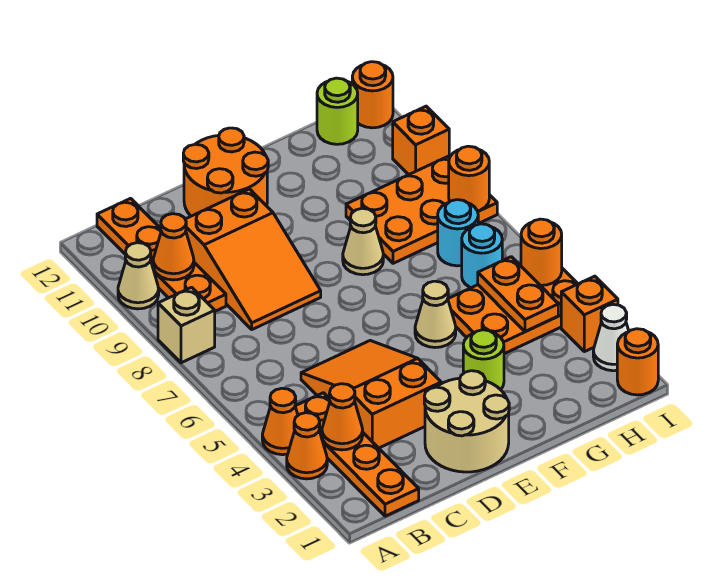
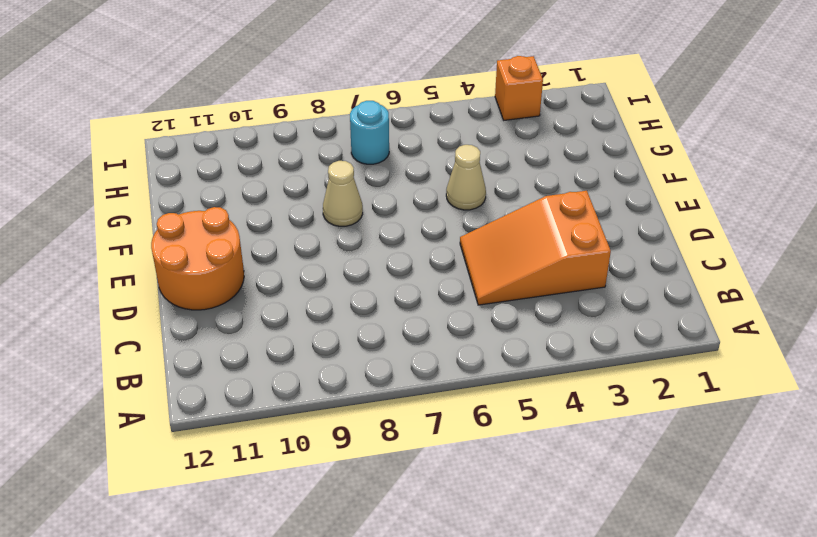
none -> orange cone A3 level 1
none -> orange cone A4 level 1
none -> tan brick A8 level 1

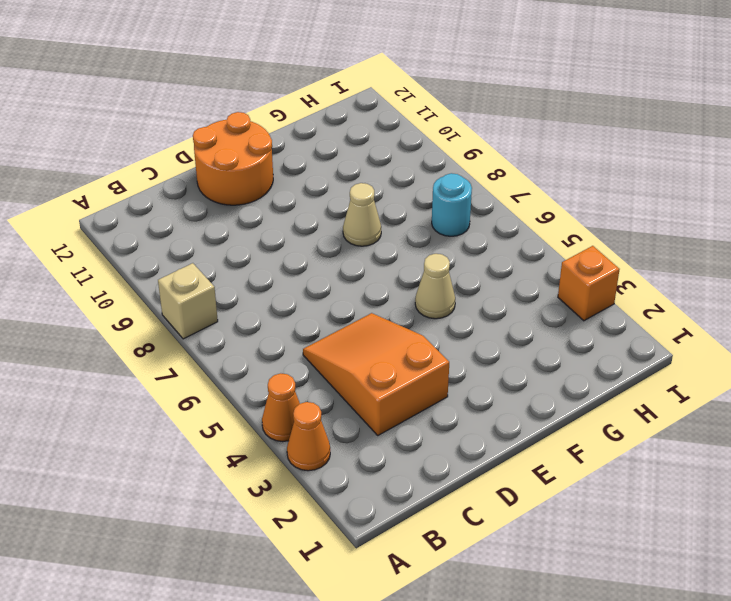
none -> tan cone A10 level 1
none -> orange plate B1:B4 level 1
none -> orange plate B9:B12 level 1

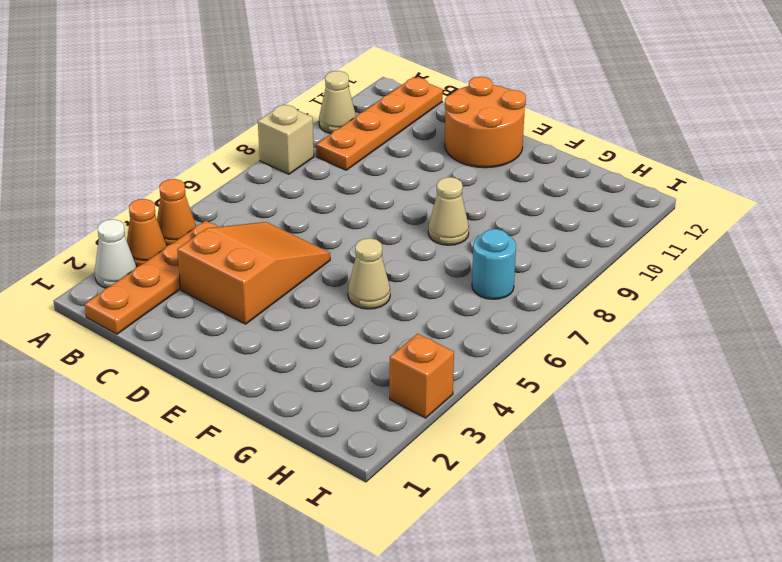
white cone A2 level 1 -> white cone I2 level 1
none -> orange slope C8:D10 level 1 top 10
none -> tan round brick D1:E2 level 1
none -> lime round brick F3 level 1

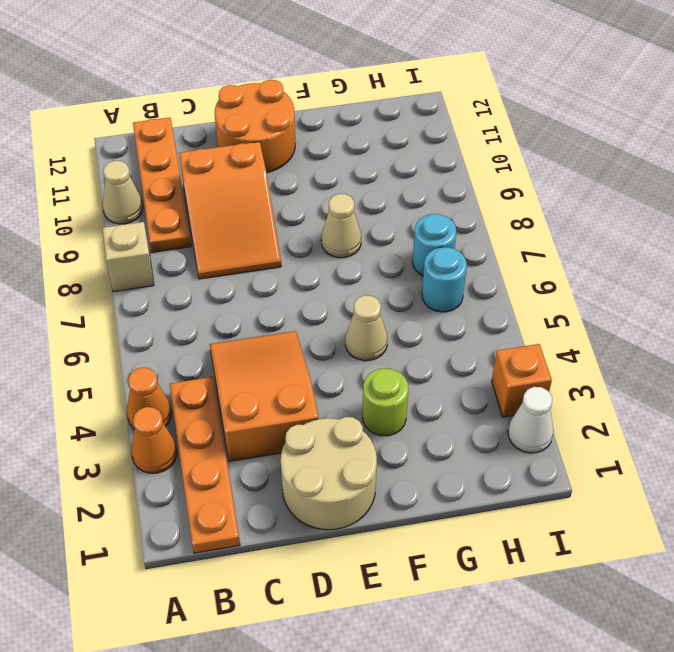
none -> orange plate G4:I5 level 1
none -> orange plate G8:I9 level 1
none -> lime round brick H12 level 1

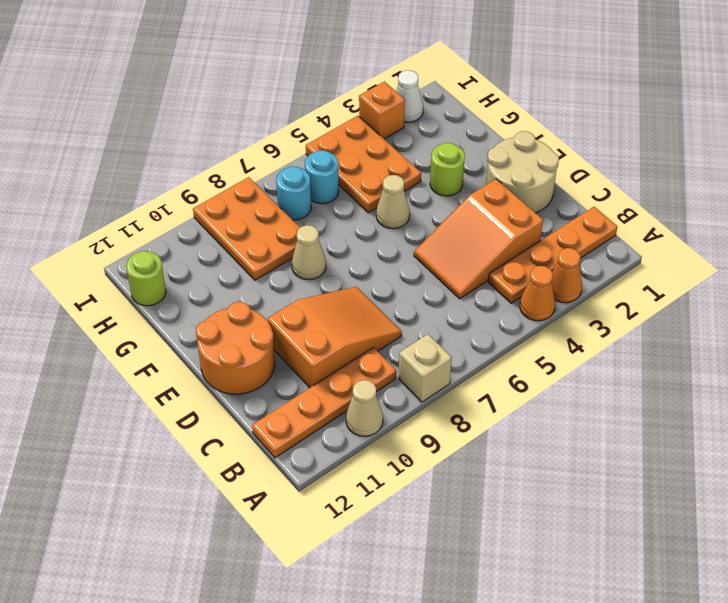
none -> orange round brick I1 level 1
none -> orange brick I10 level 1
none -> orange round brick I12 level 1

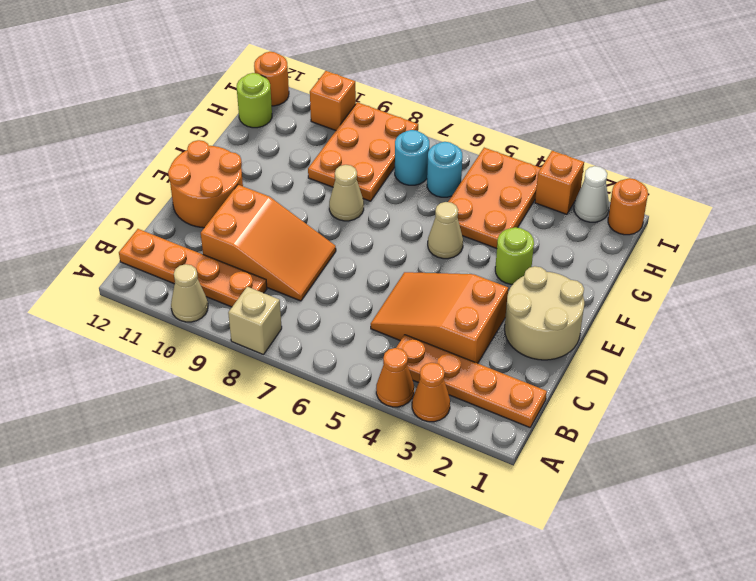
none -> orange cone B3 level 2
none -> orange cone B10 level 2
none -> orange plate H4:H5 level 2

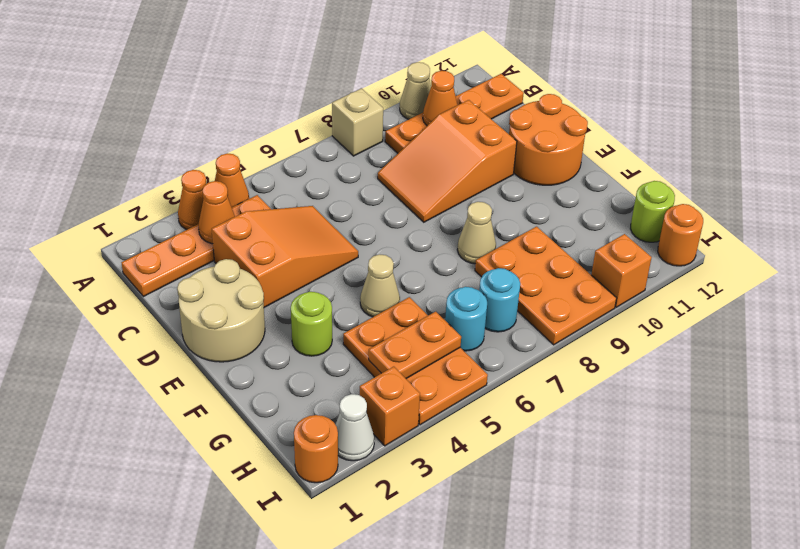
none -> orange round brick I5 level 2
none -> orange round brick I8 level 2

